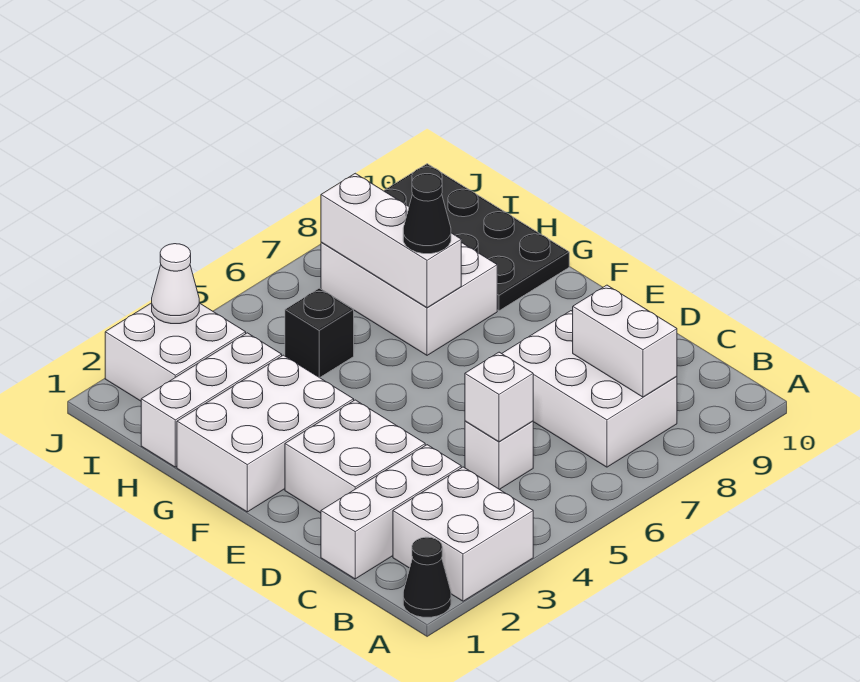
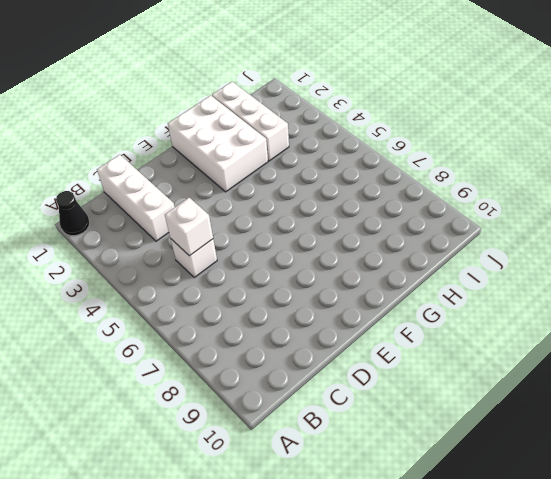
none -> white brick A2:B3 level 1
none -> white brick B7:D8 level 1
none -> white brick D2:E3 level 1

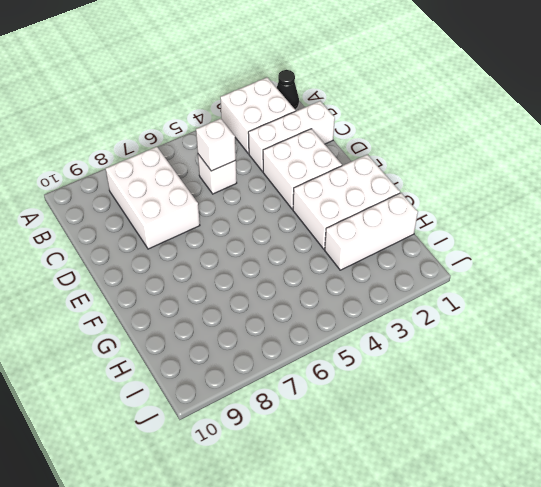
none -> white brick G7:I8 level 1
none -> black plate G9:J10 level 1
none -> black brick H5 level 1

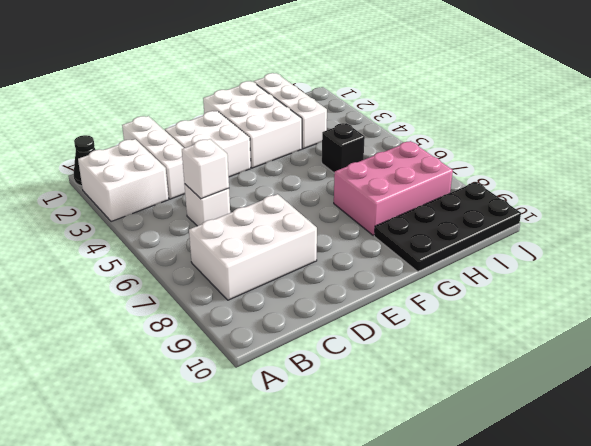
pink brick G7:I8 level 1 -> white brick G7:I8 level 1
none -> white brick I2:J3 level 1
none -> white brick B8:C8 level 2
none -> white brick G7:I7 level 2

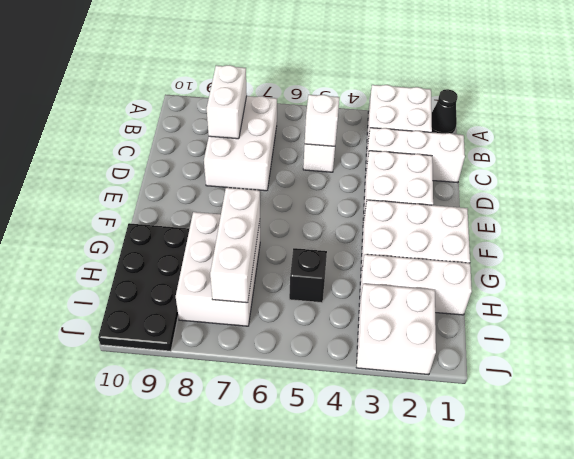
none -> white cone J3 level 2
none -> black cone G7 level 3

